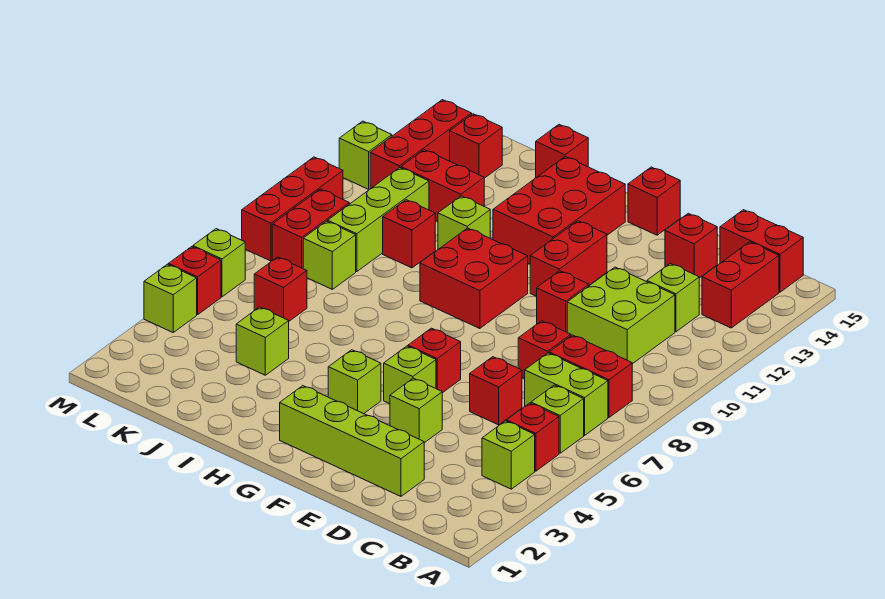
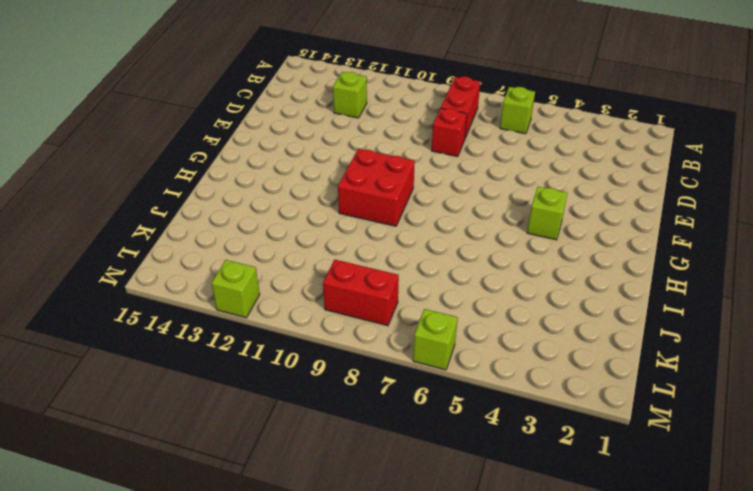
none -> lime brick B4 level 1
none -> red brick B5 level 1
none -> lime brick B7:C7 level 1
none -> red brick B13:B14 level 1

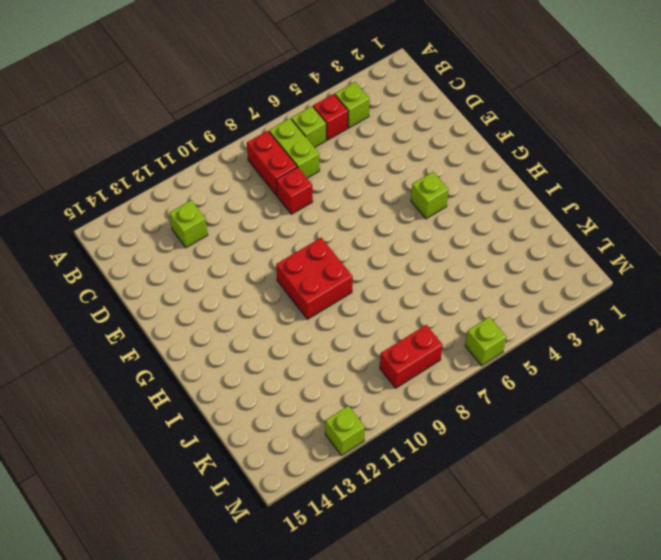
none -> red brick B13:B14 level 1
none -> red brick B15:C15 level 1
none -> lime brick C10:D11 level 1
none -> lime brick D2:G2 level 1

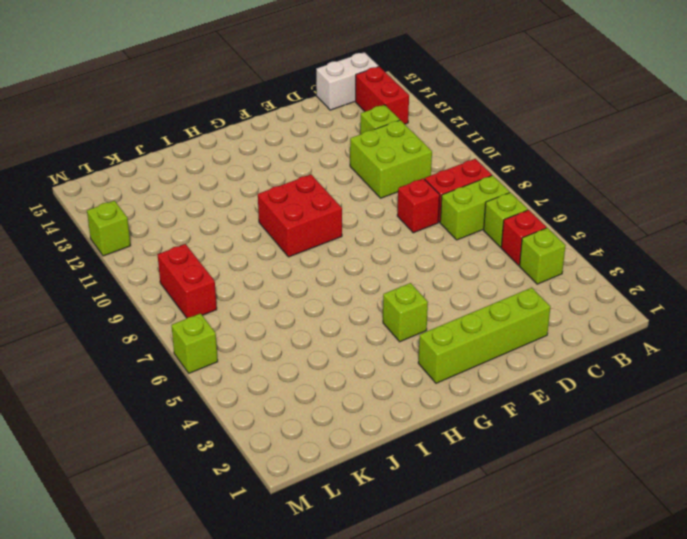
white brick B15:C15 level 1 -> red brick B15:C15 level 1
none -> red brick D6 level 1
none -> red brick D14 level 1
none -> lime brick E4 level 1
none -> red brick E10 level 1

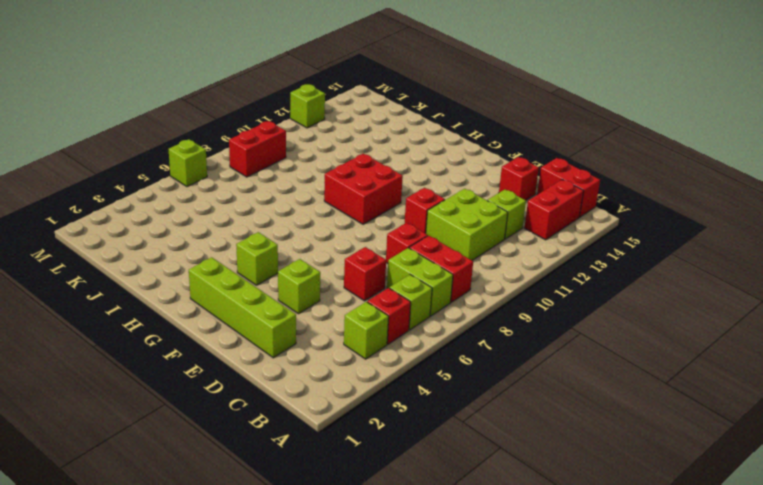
none -> lime brick F5 level 1
none -> red brick F6 level 1
none -> red brick F11:F12 level 1
none -> red brick F15 level 1

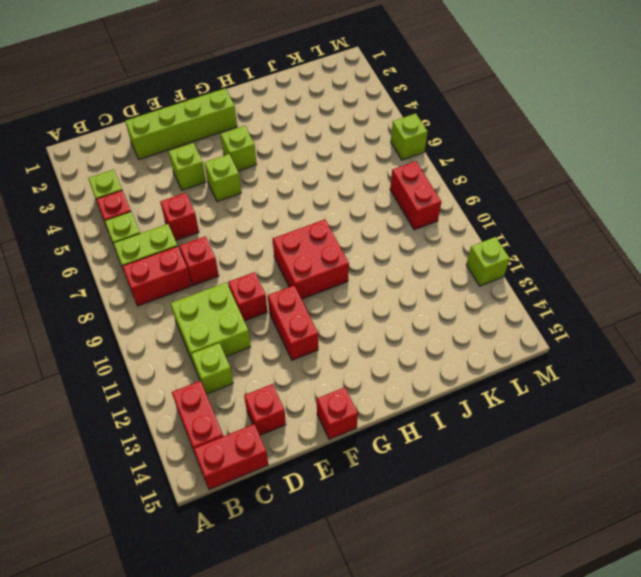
none -> red brick F6 level 1
none -> red brick G12:H14 level 1
none -> lime brick I11 level 1
none -> red brick I15 level 1

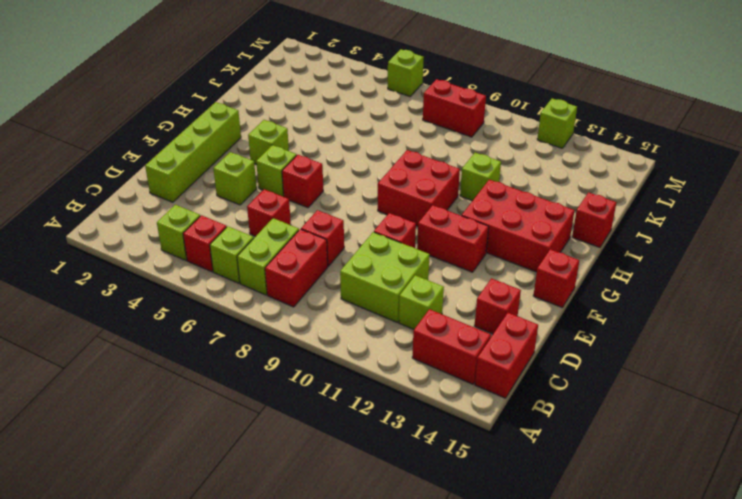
none -> lime brick J4 level 1
none -> red brick J10 level 1
none -> red brick J12:K12 level 1
none -> red brick K6 level 1

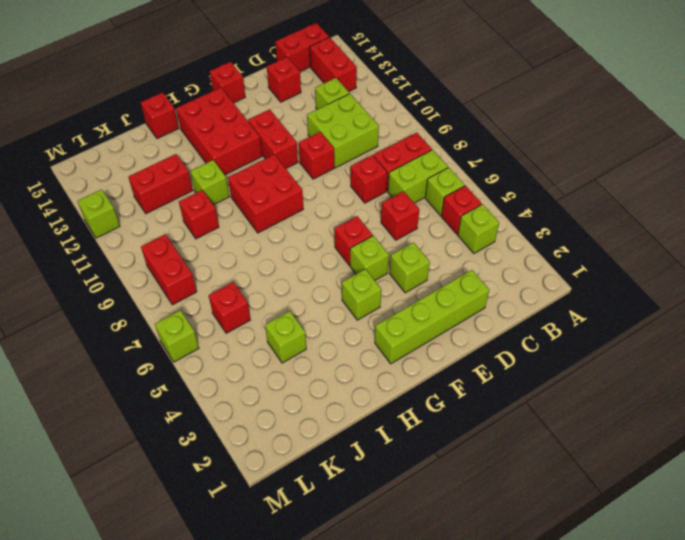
none -> lime brick K8 level 1
none -> lime brick K9:K11 level 1
none -> red brick K14 level 1
none -> red brick L12:L14 level 1

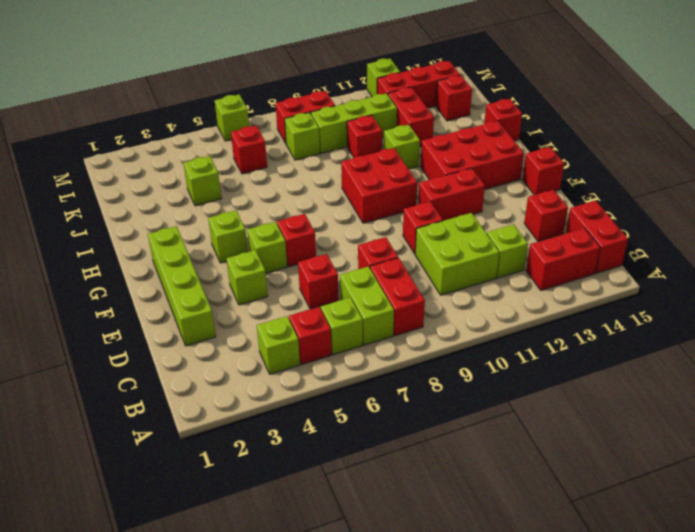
none -> lime brick M4 level 1
none -> red brick M5 level 1
none -> red brick M8:M10 level 1

